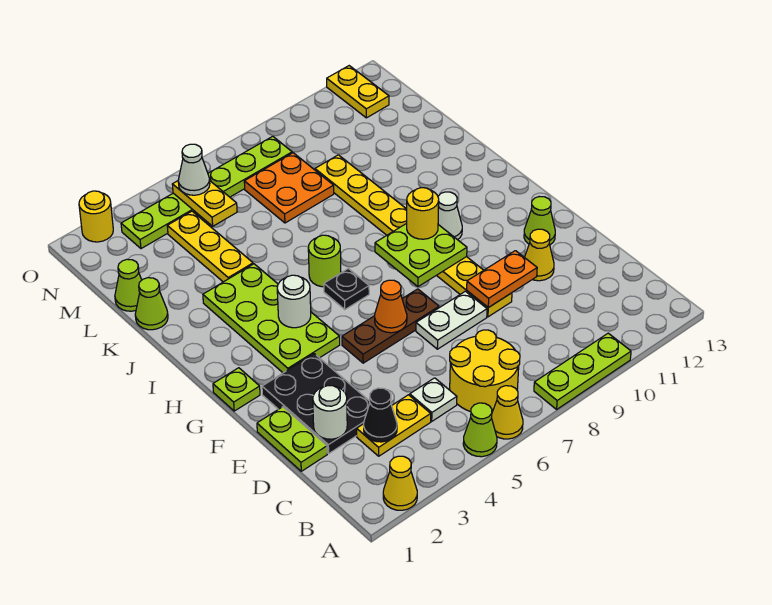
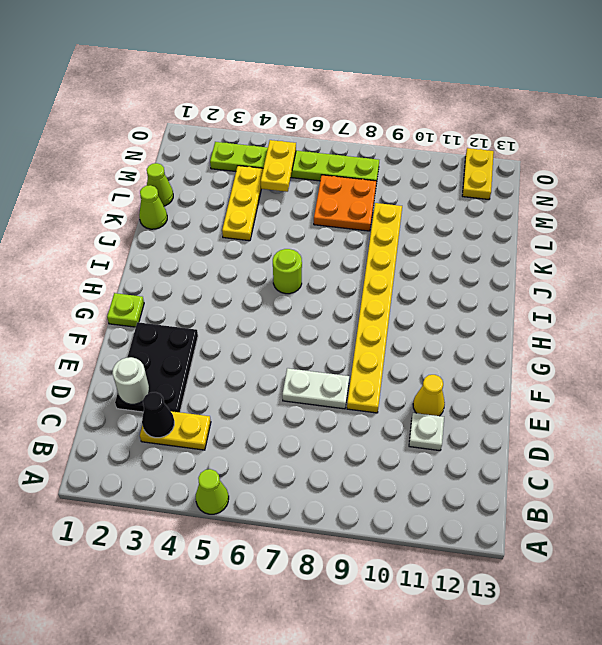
white plate D11 level 1 -> white plate C5 level 1
none -> yellow cone A2 level 1
none -> yellow cone A6 level 1
none -> lime plate A8:A10 level 1
none -> yellow round brick B6:C7 level 1

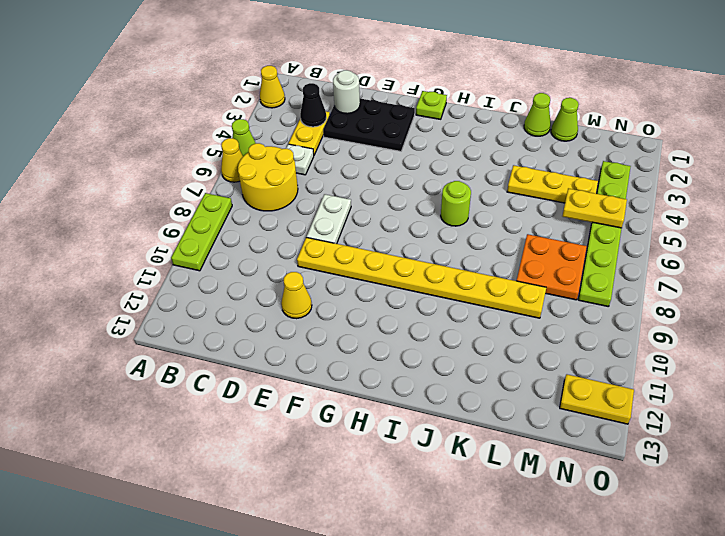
none -> lime plate D1:E1 level 1
none -> brown plate F5:F7 level 1
none -> lime cone F12 level 1
none -> lime plate G3:J4 level 1

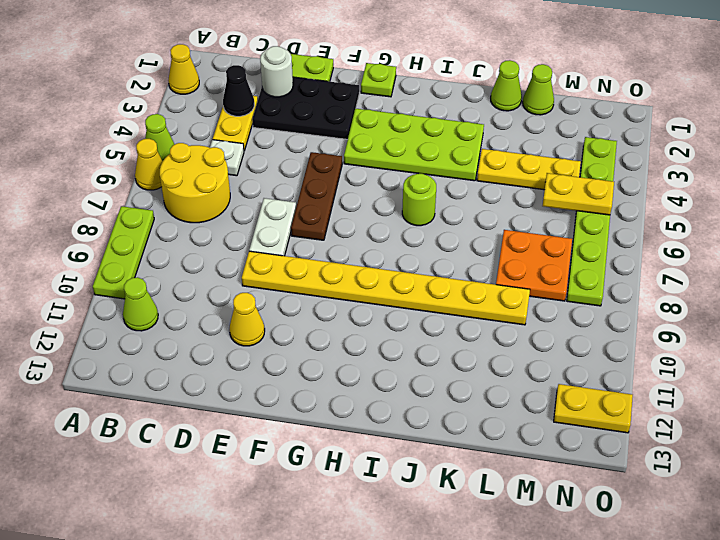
lime cone B11 level 1 -> lime cone F12 level 1
none -> black plate H6 level 1
none -> white cone H10 level 1
none -> yellow round brick O2 level 1
none -> orange plate E9:E10 level 2

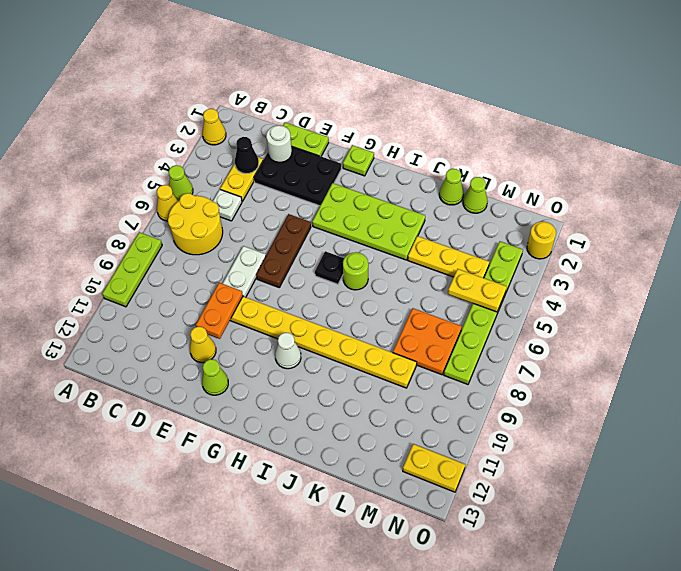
none -> orange cone F6 level 2
none -> lime plate G8:H9 level 2
none -> white round brick H4 level 2
none -> yellow round brick H9 level 3

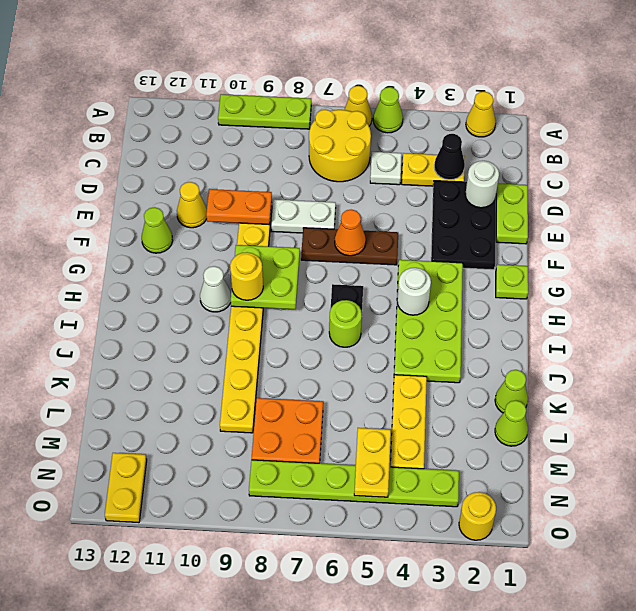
none -> white cone N5 level 3

